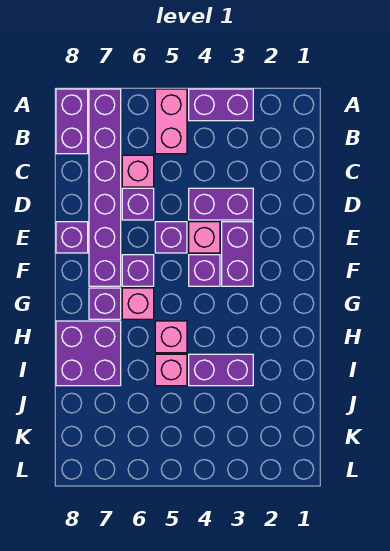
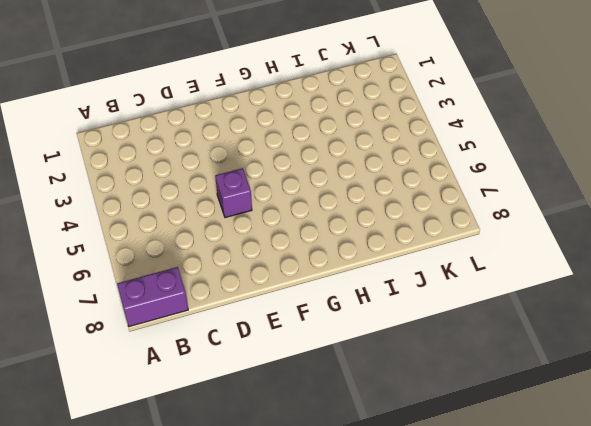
none -> purple brick A3:A4 level 1
none -> pink brick A5:B5 level 1
none -> purple brick A7:F7 level 1

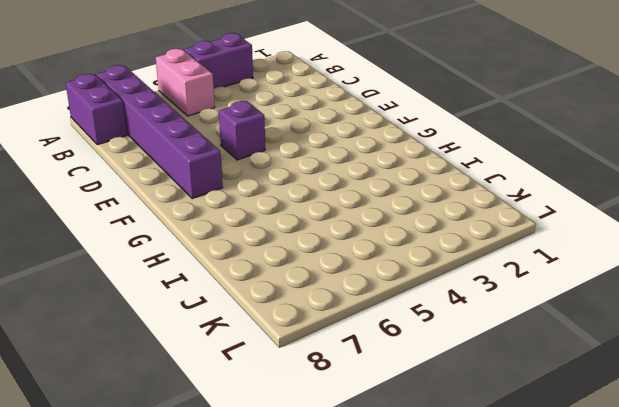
none -> pink brick C6 level 1
none -> purple brick D3:D4 level 1
none -> purple brick D6 level 1

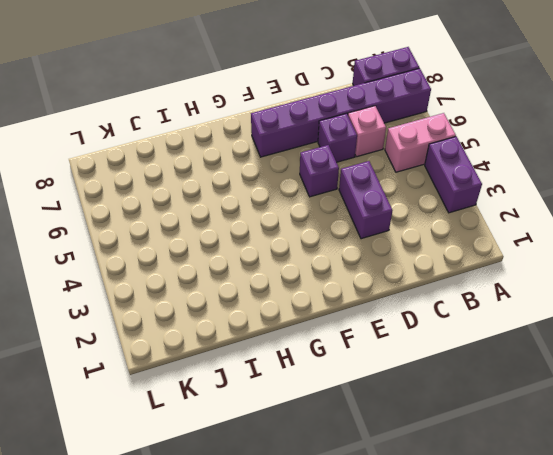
none -> purple brick E3:F3 level 1
none -> pink brick E4 level 1
none -> purple brick E8 level 1

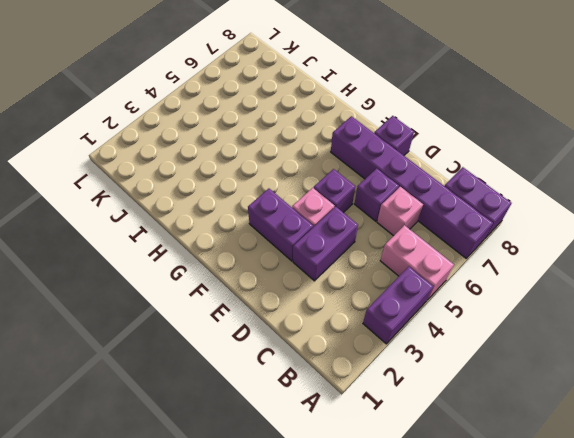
none -> purple brick F4 level 1
none -> purple brick F6 level 1
none -> pink brick G6 level 1

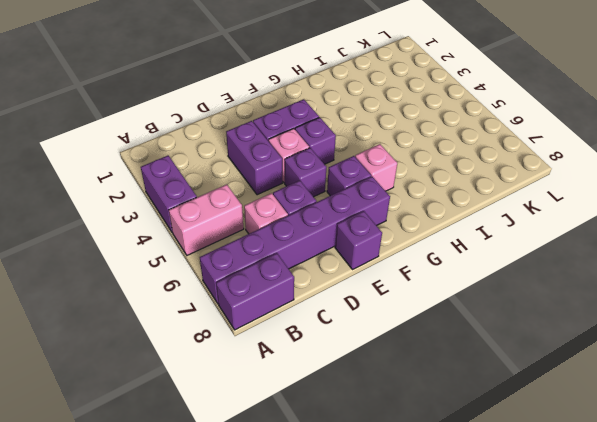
none -> purple brick G7 level 1
none -> pink brick H5 level 1
none -> purple brick H7:I8 level 1

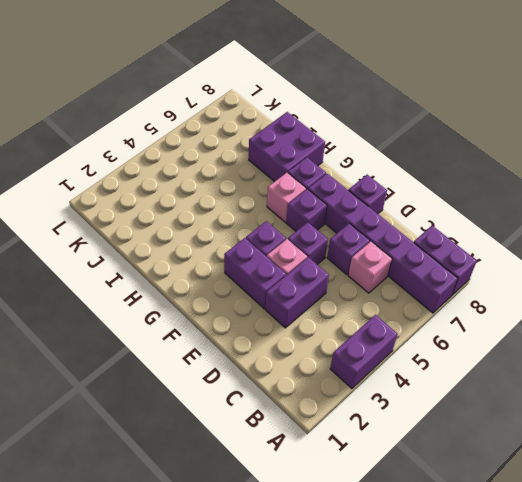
none -> pink brick A5:B5 level 1
none -> pink brick H5 level 1
none -> purple brick I3:I4 level 1

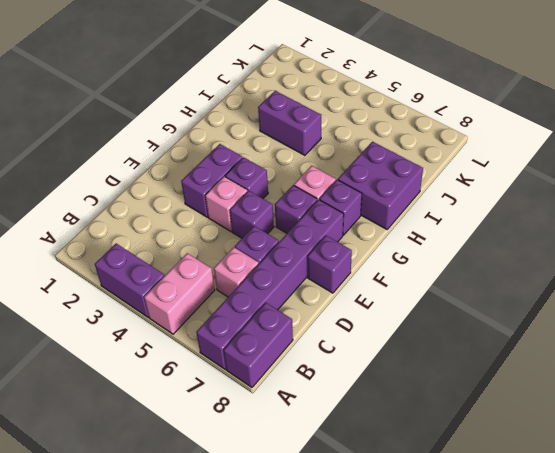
none -> purple brick D3:D4 level 1
none -> pink brick H5 level 1
none -> pink brick I5 level 1

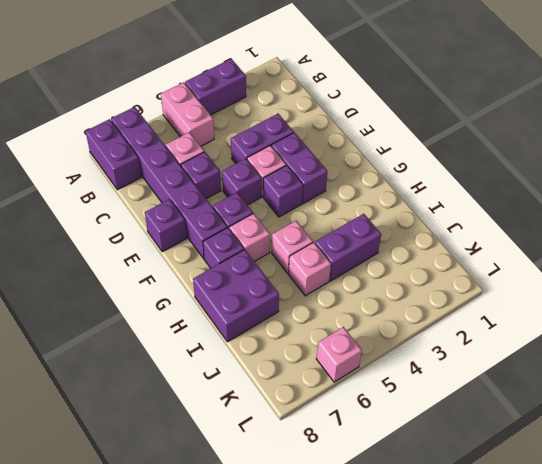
pink brick L6 level 1 -> none

